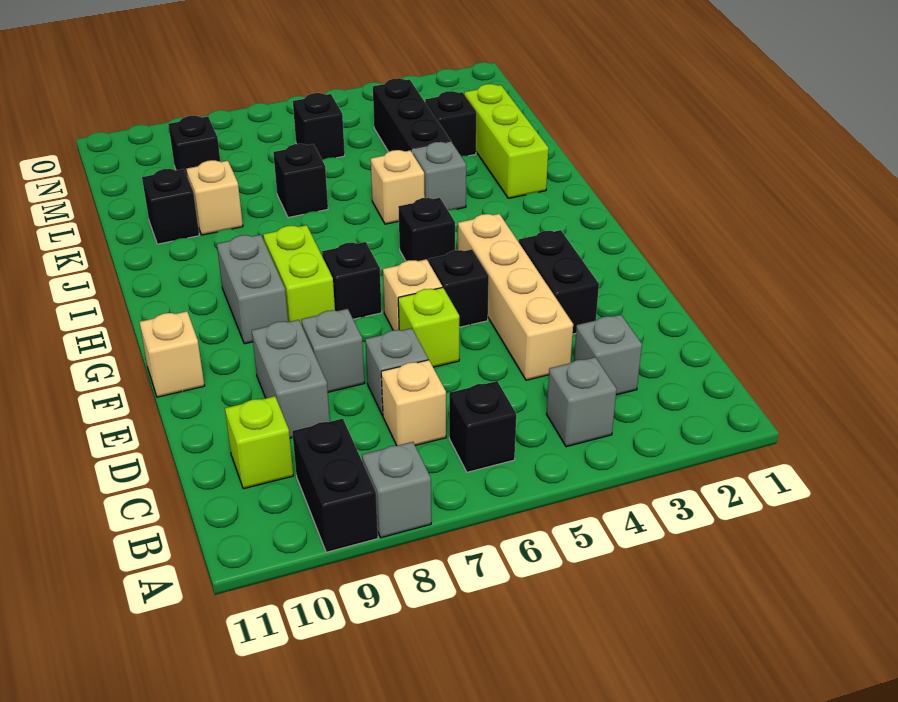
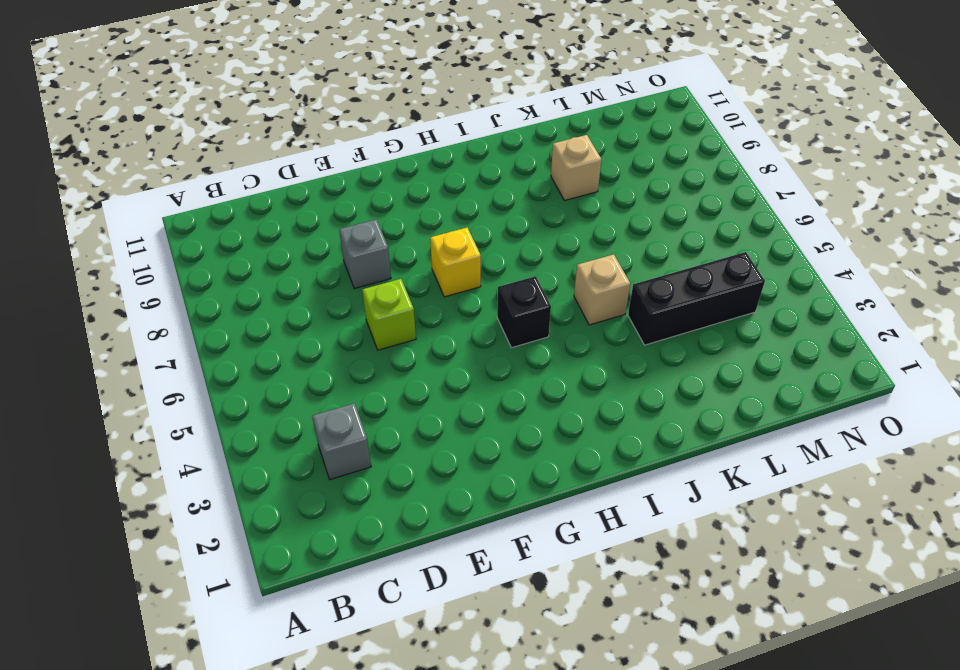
yellow brick G7 level 1 -> black brick G7 level 1
none -> grey brick A8 level 1
none -> black brick A9:B9 level 1
none -> grey brick B4 level 1
none -> black brick B6 level 1

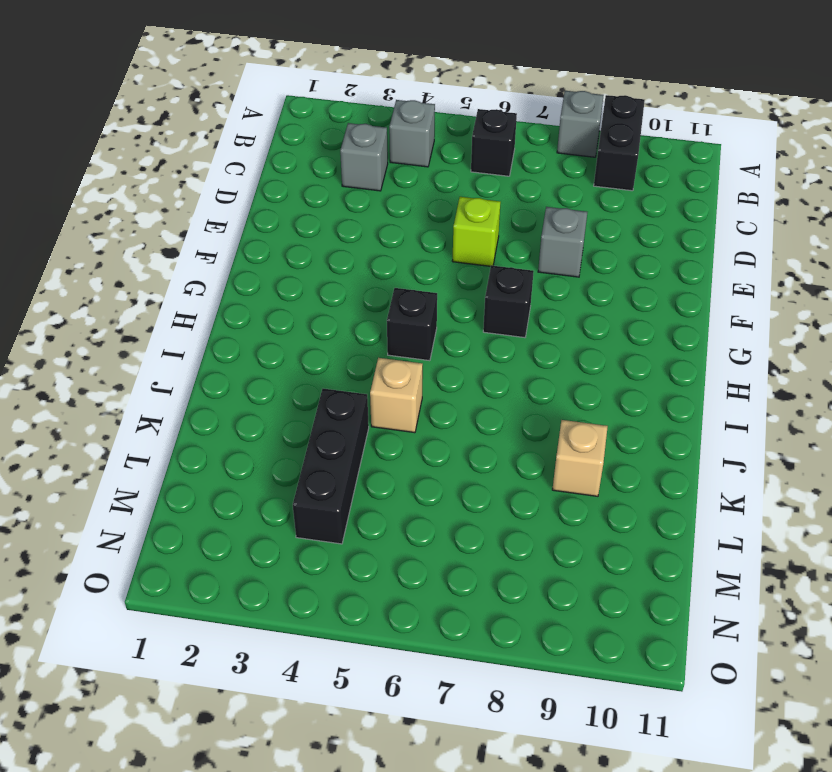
none -> tan brick C7 level 1
none -> lime brick C10 level 1
none -> tan brick D4:G4 level 1
none -> grey brick D7 level 1

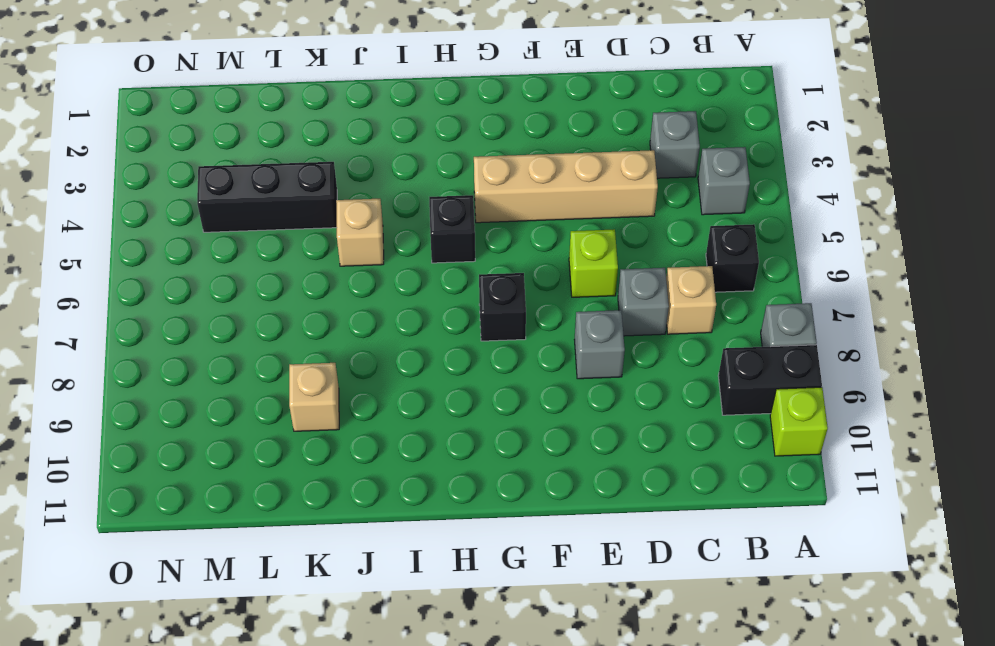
lime brick A10 level 1 -> lime brick C10 level 1
none -> grey brick D9:E9 level 1
none -> black brick E3:F3 level 1
none -> black brick F5 level 1
none -> tan brick F6 level 1

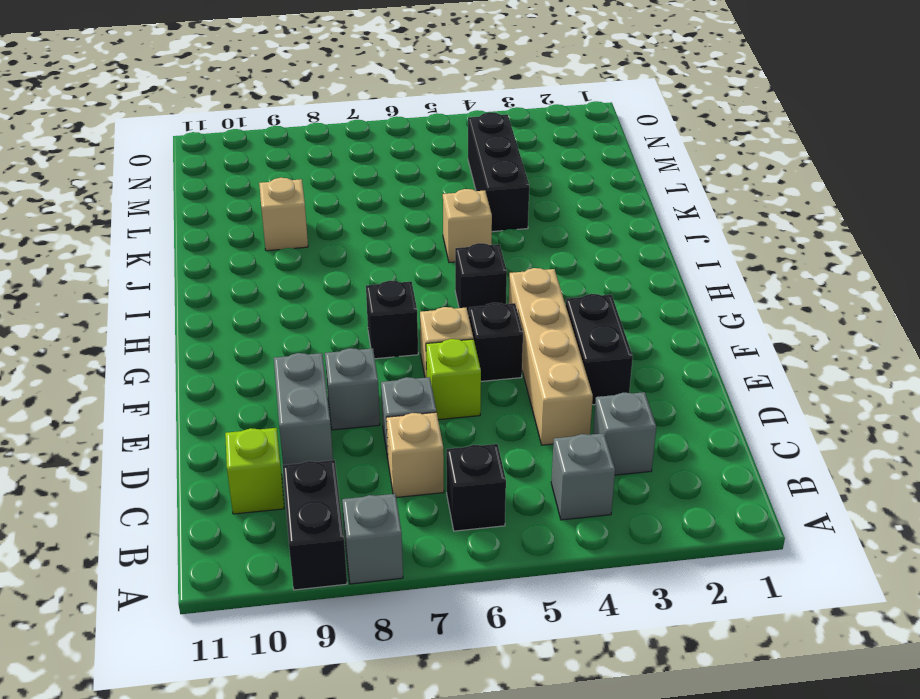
none -> tan brick F11 level 1
none -> lime brick G8:H8 level 1
none -> grey brick G9:H9 level 1
none -> lime brick J2:L2 level 1

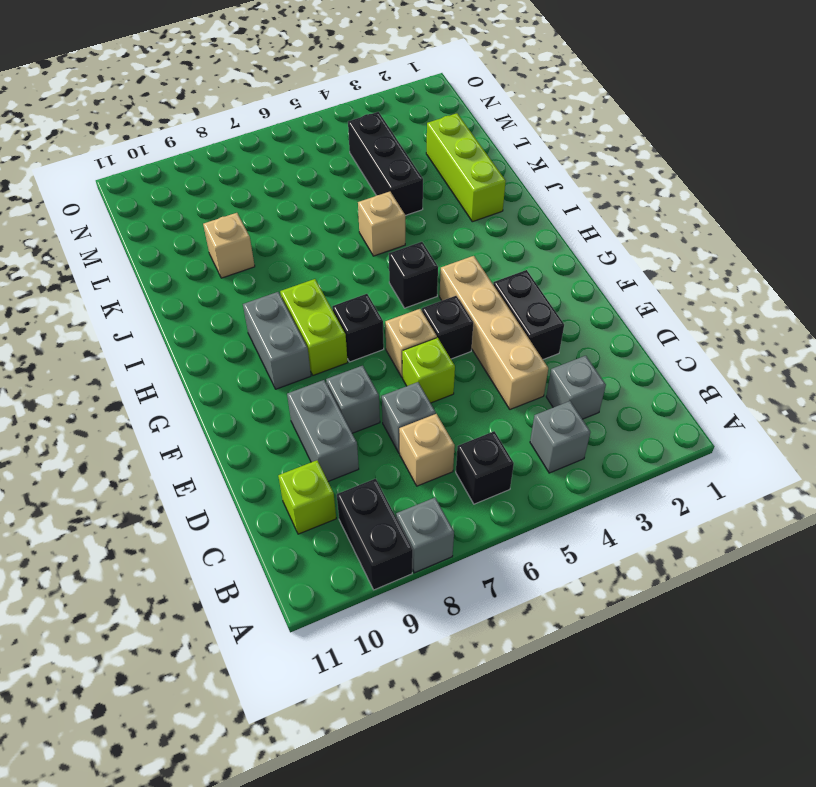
none -> tan brick F11 level 1
none -> grey brick J4 level 1
none -> black brick K7 level 1
none -> black brick K10 level 1

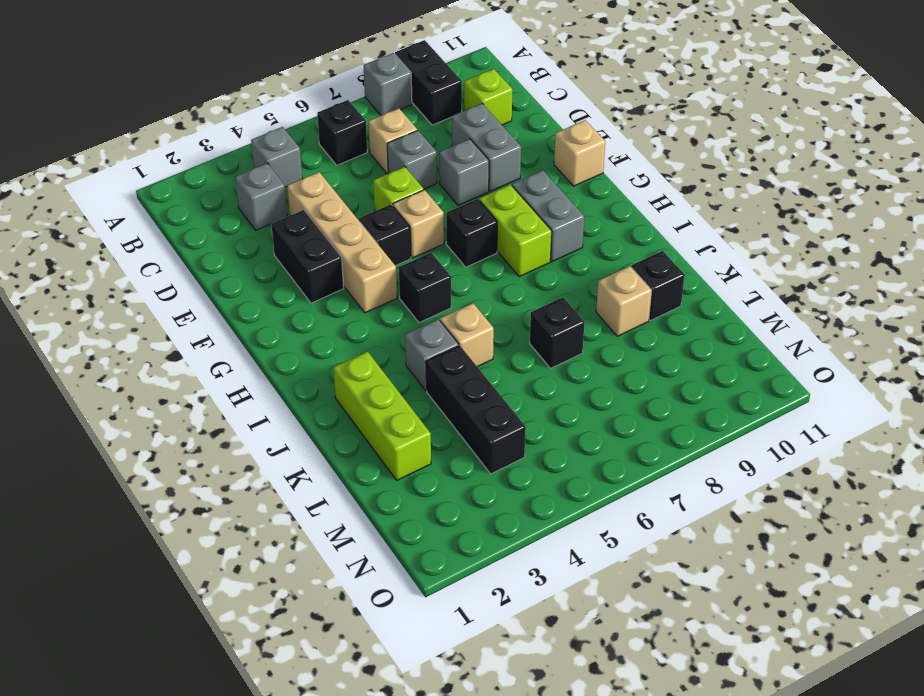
none -> black brick L3 level 1
none -> black brick M6 level 1
none -> black brick M9 level 1

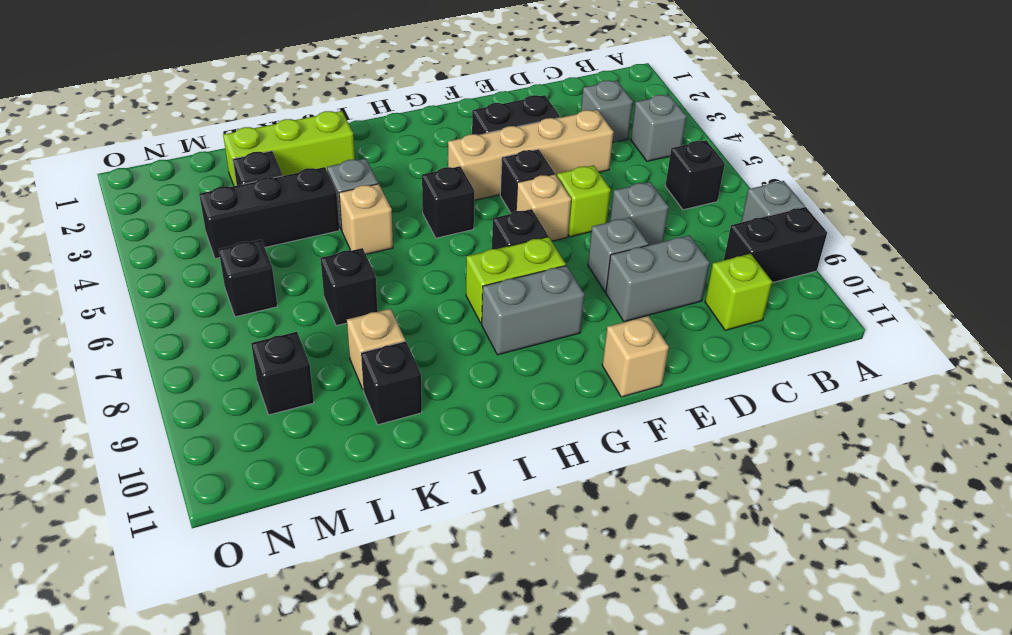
none -> tan brick C7 level 1

